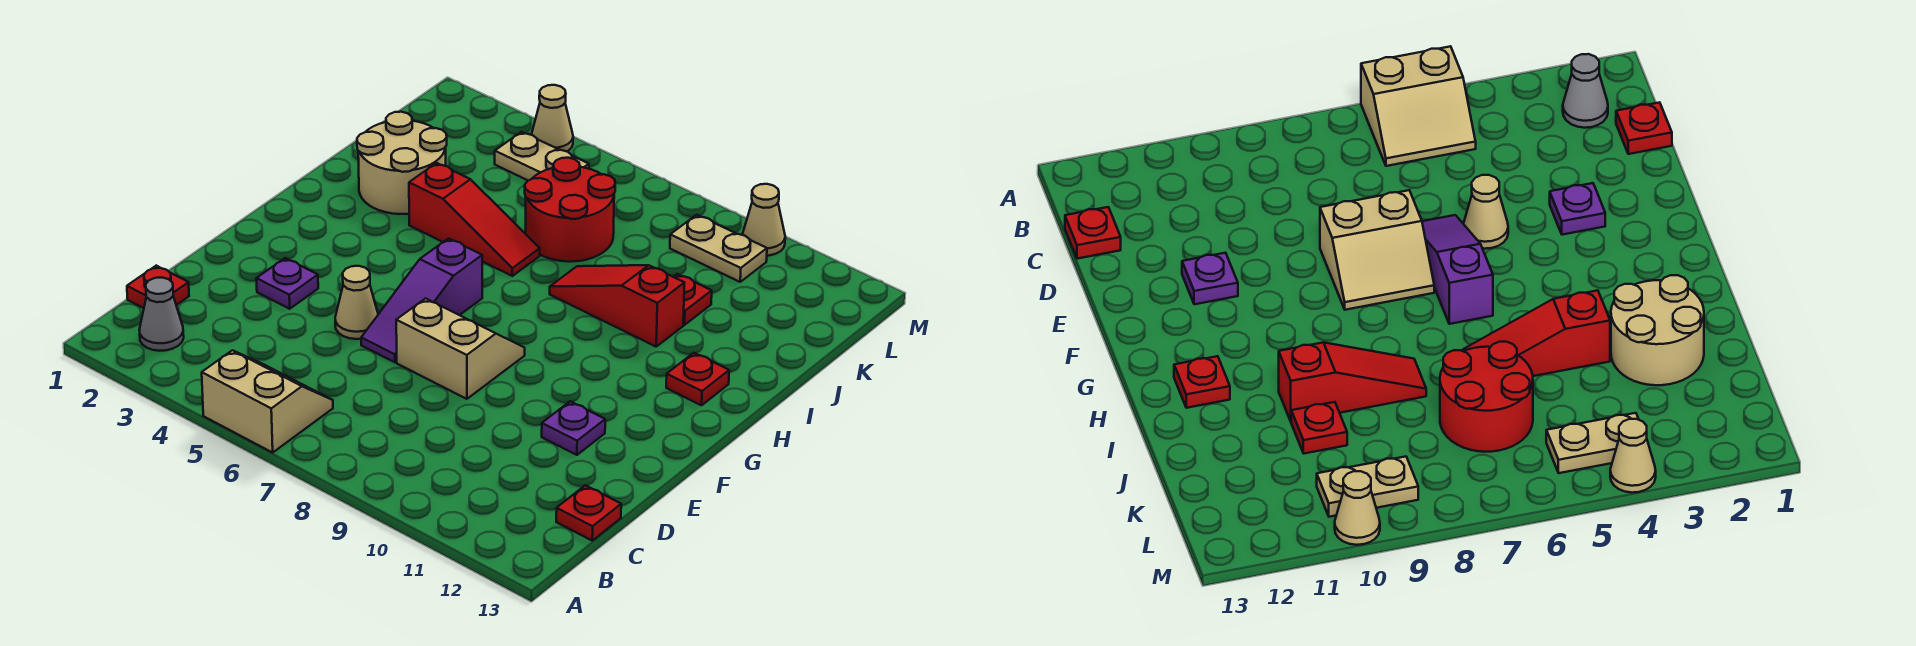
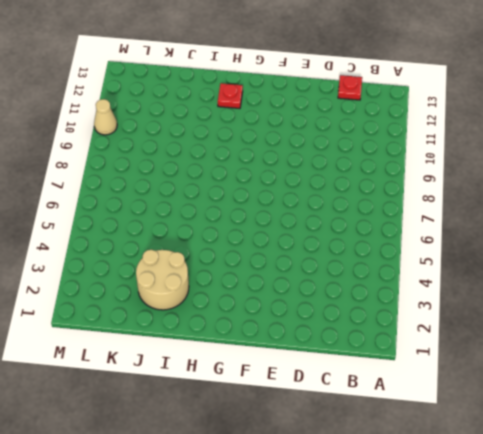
none -> tan slope A5:B6 level 1 top A
none -> grey cone B2 level 1
none -> red plate C1 level 1

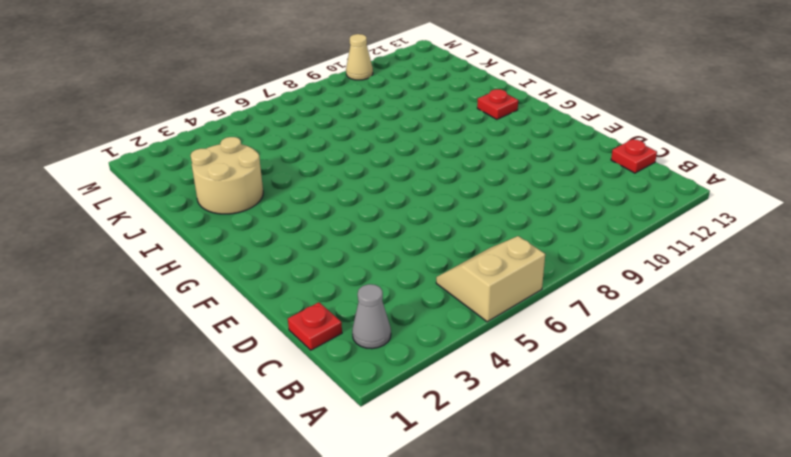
none -> purple plate E3 level 1
none -> tan cone E5 level 1
none -> purple slope E6:G6 level 1 top G

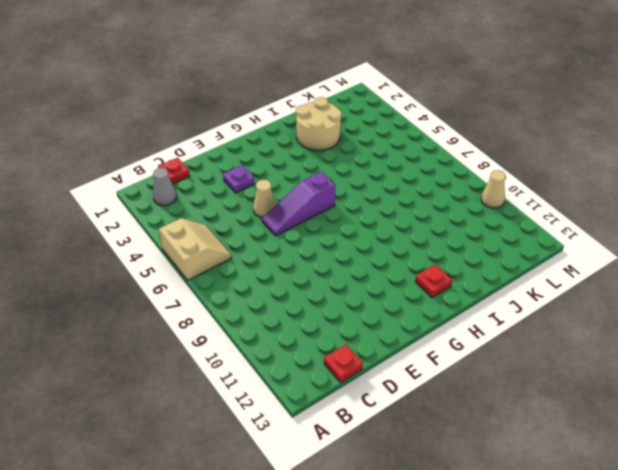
none -> tan slope E7:F8 level 1 top E
none -> purple plate E11 level 1
none -> red slope I4:I6 level 1 top 4

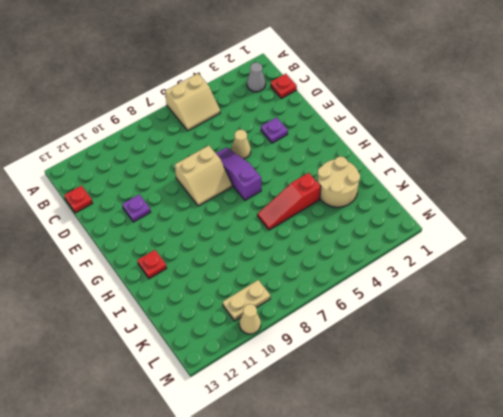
none -> red slope I8:I10 level 1 top 10
none -> red round brick J6:K7 level 1
none -> red plate J10 level 1

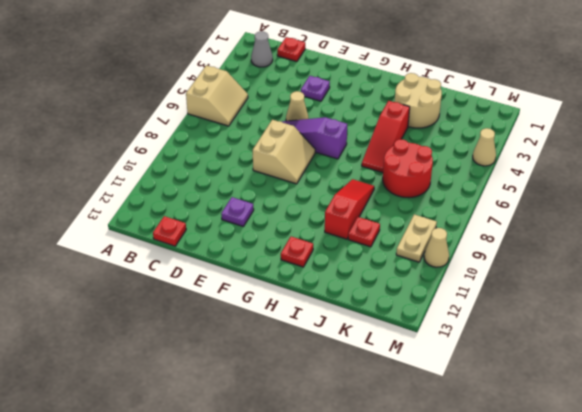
none -> tan plate L4:L5 level 1

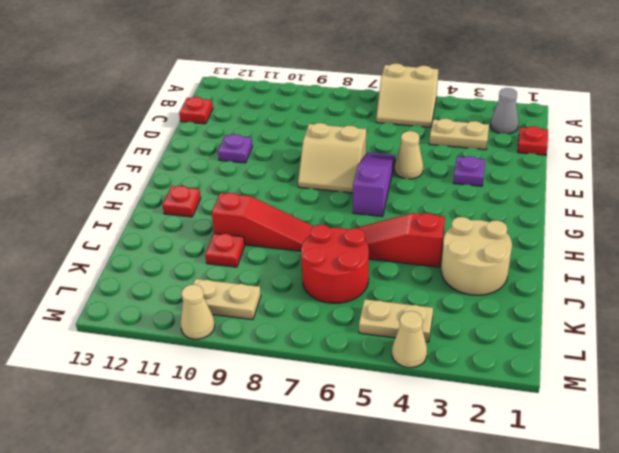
tan plate C3:C4 level 1 -> none

